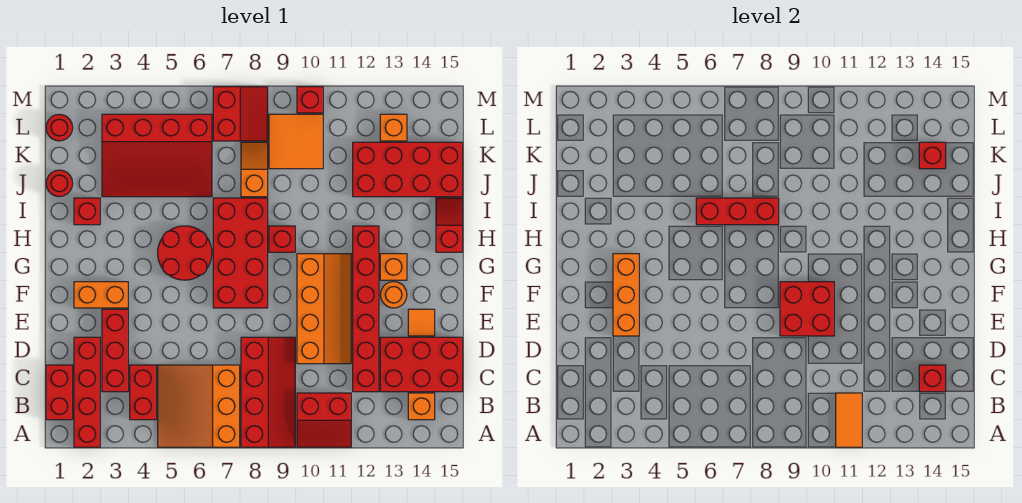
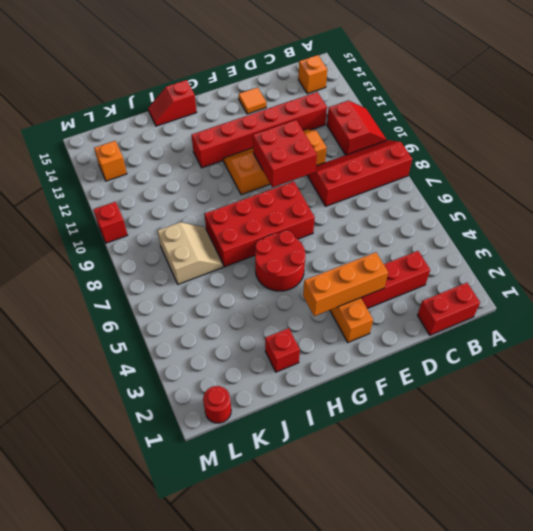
tan slope J7:K8 level 1 top K -> orange slope J8:K8 level 1 top J
none -> red brick A2:D2 level 1
none -> orange slope A5:C7 level 1 top 7
none -> red brick B4:C4 level 1
none -> red brick C13:D15 level 1

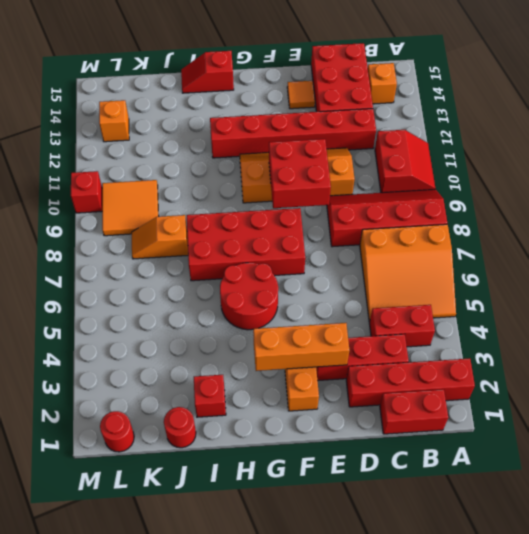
none -> orange round brick F13 level 1
none -> orange brick G13 level 1
none -> red brick H9 level 1
none -> red slope J3:L6 level 1 top L

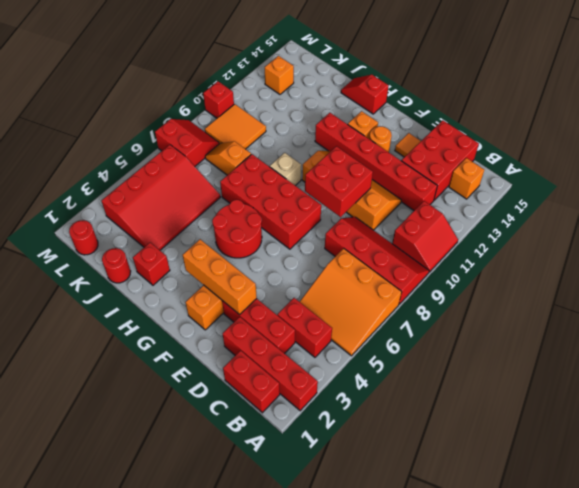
tan brick H9 level 1 -> red brick H9 level 1
none -> red brick J12:K15 level 1
none -> orange tile A11:B11 level 2
none -> red brick C14 level 2
none -> red brick I6:I8 level 2

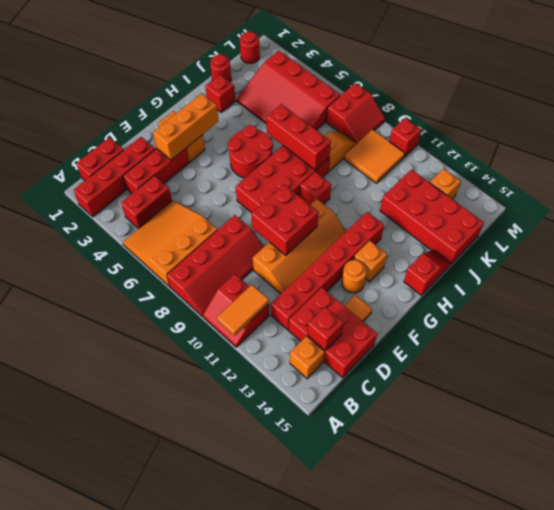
none -> red brick K14 level 2

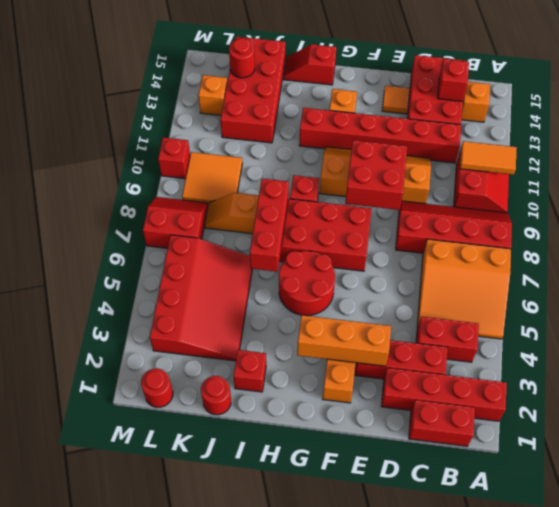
red round brick K14 level 2 -> red brick K14 level 2
none -> orange round brick F13 level 1

